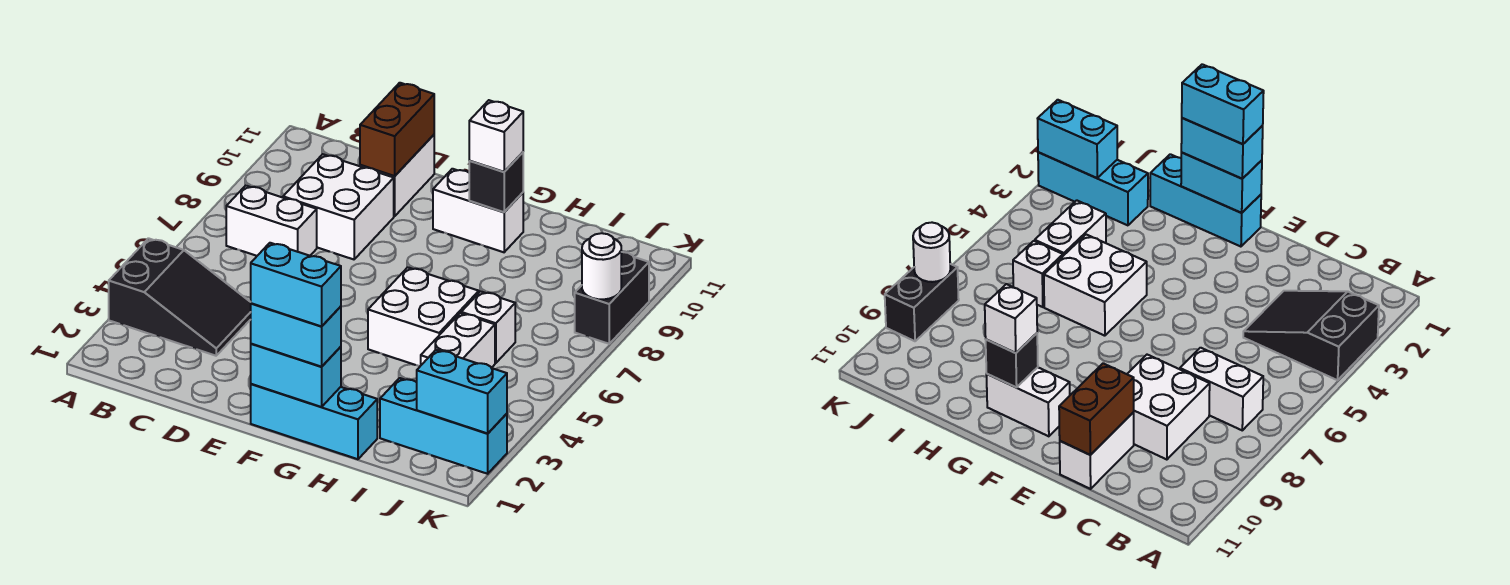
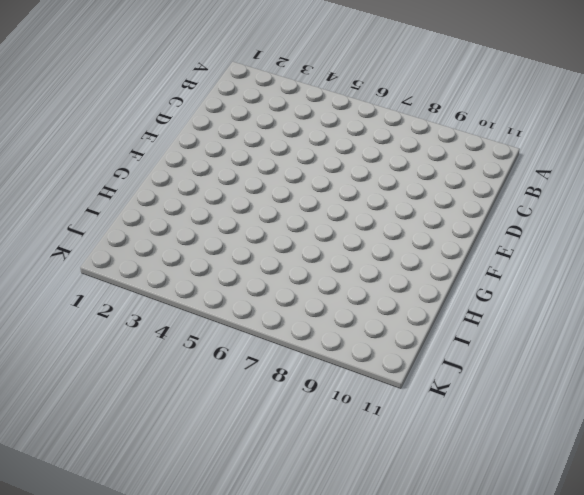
none -> black slope A3:C4 level 1 top A
none -> white brick B7:C7 level 1
none -> white brick C8:D9 level 1

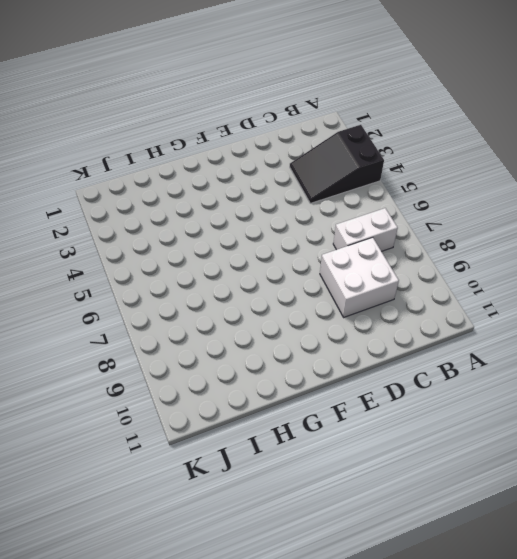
none -> white brick D10:D11 level 1
none -> cyan brick F1:H1 level 1
none -> white brick F10:G10 level 1

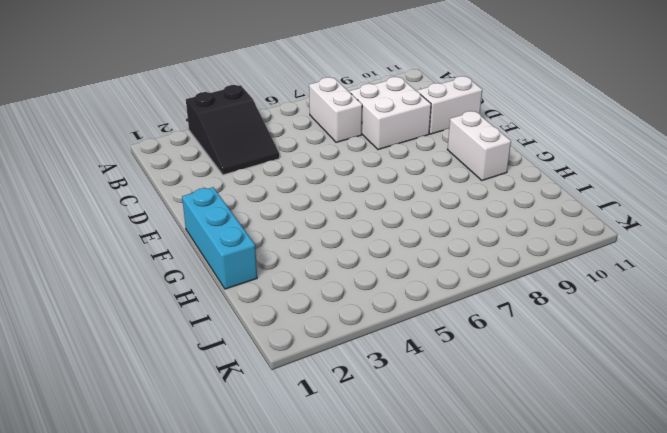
none -> white brick G5:H6 level 1
none -> cyan brick I2:K2 level 1
none -> white brick I4:I5 level 1

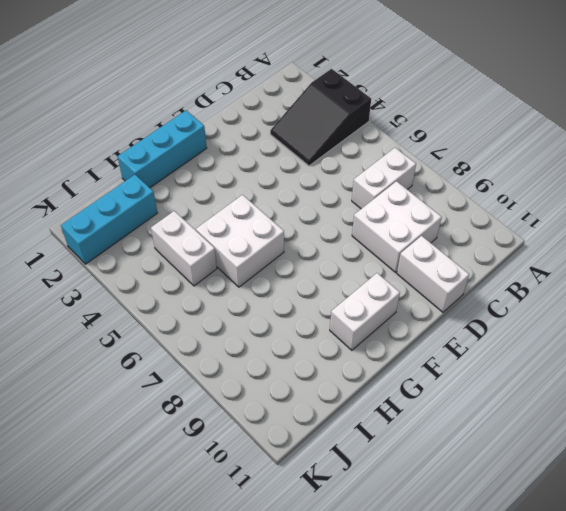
none -> white brick I6 level 1
none -> black brick K8:K9 level 1
none -> brown brick D10:D11 level 2

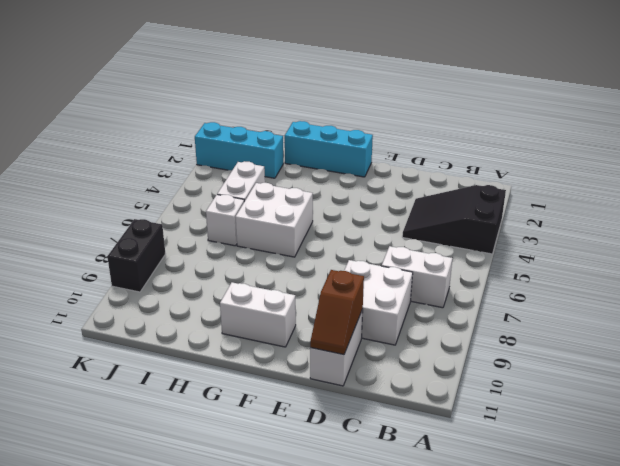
brown slope D10:D11 level 2 top 10 -> brown brick D10:D11 level 2
none -> cyan brick F1:G1 level 2
none -> black brick G10 level 2
none -> cyan brick J2:K2 level 2

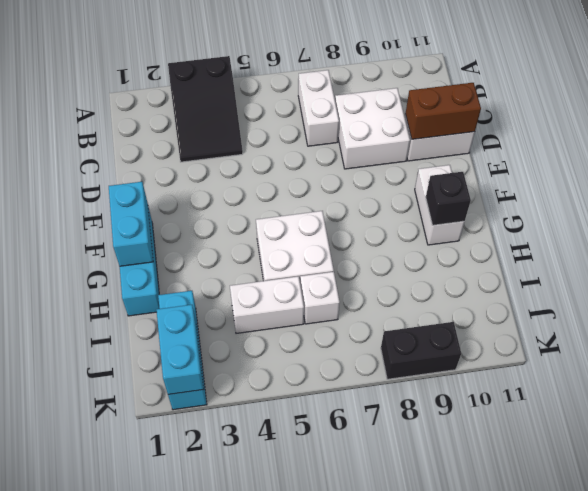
none -> white round brick K8 level 2
none -> cyan brick F1:G1 level 3
none -> white brick G10 level 3

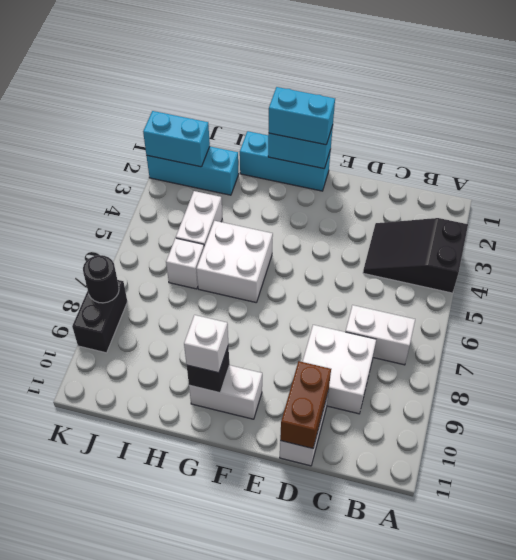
black round brick K8 level 2 -> white round brick K8 level 2
none -> cyan brick F1:G1 level 4

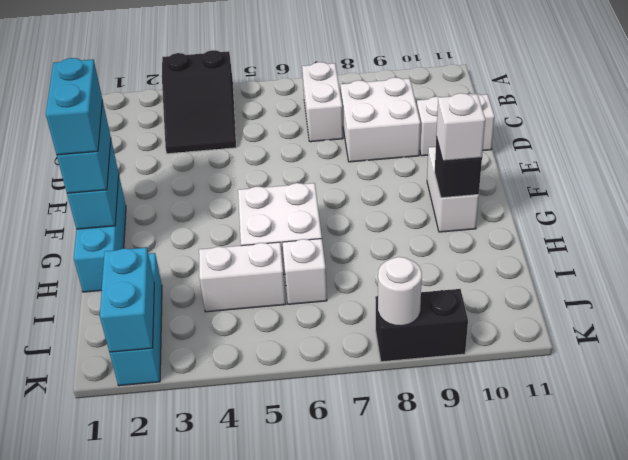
none -> brown brick D10:D11 level 2

